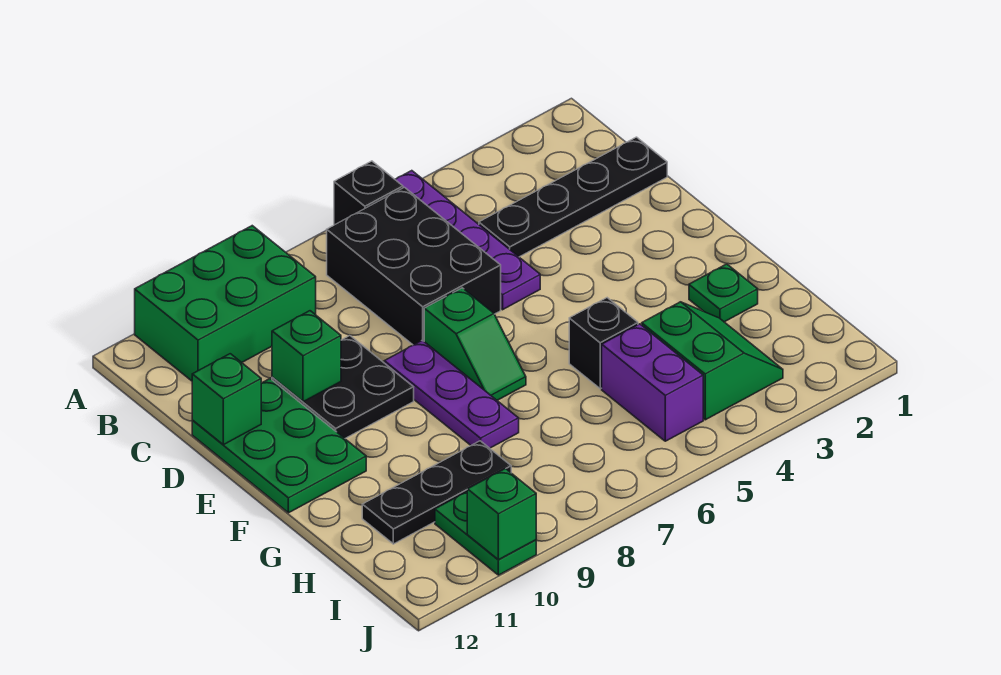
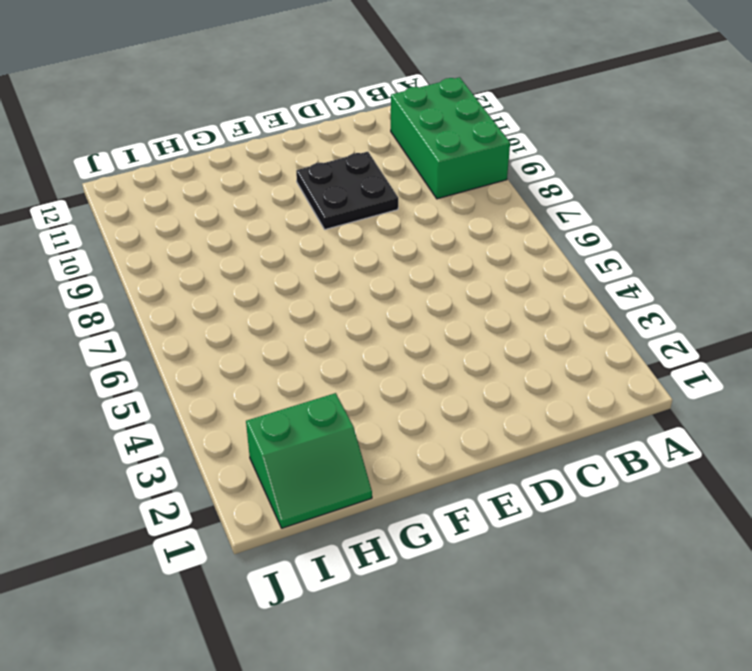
green slope H1:I2 level 1 top 2 -> green slope H3:I4 level 1 top 4
none -> purple plate A5:D5 level 1
none -> black brick A6 level 1
none -> black brick B6:D7 level 1

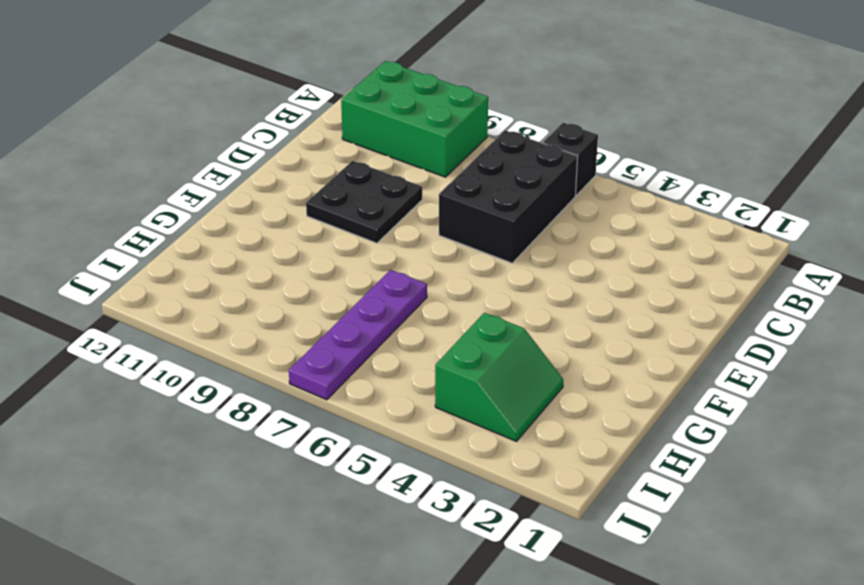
purple plate G7:J7 level 1 -> purple plate A5:D5 level 1
none -> black plate C1:C4 level 1
none -> green plate D11:F12 level 1
none -> green slope E7:F7 level 1 top E

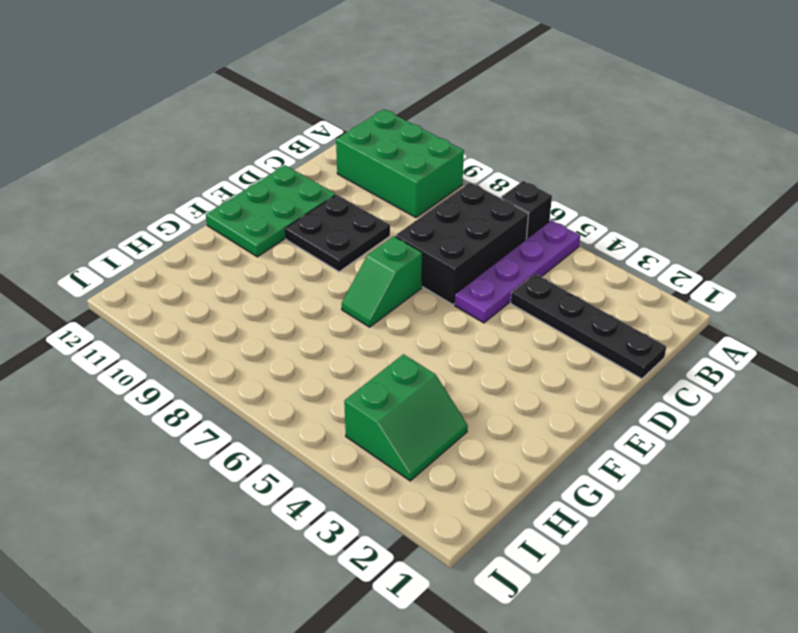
none -> purple plate E8:G8 level 1
none -> green plate G2 level 1
none -> black brick G5 level 1

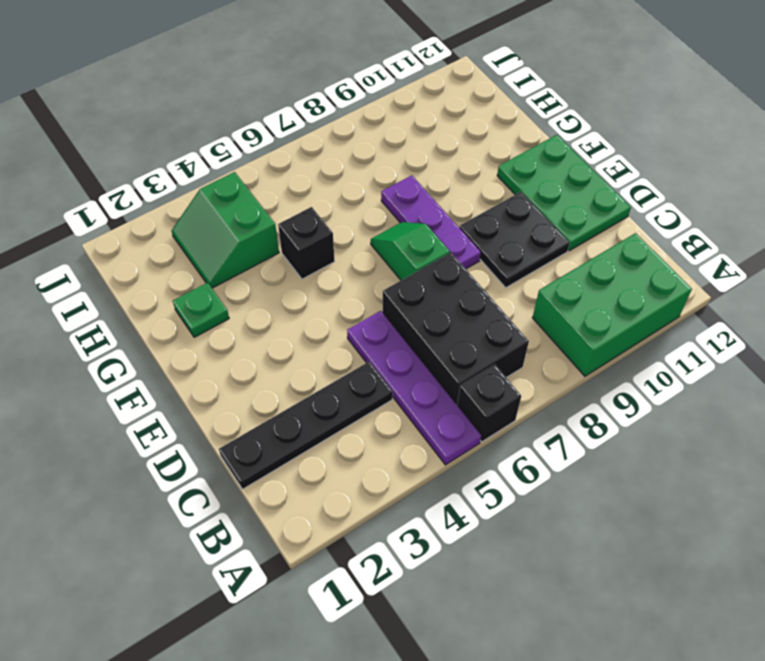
none -> purple brick H5:I5 level 1
none -> black plate H9:H11 level 1
none -> green plate I10:J10 level 1

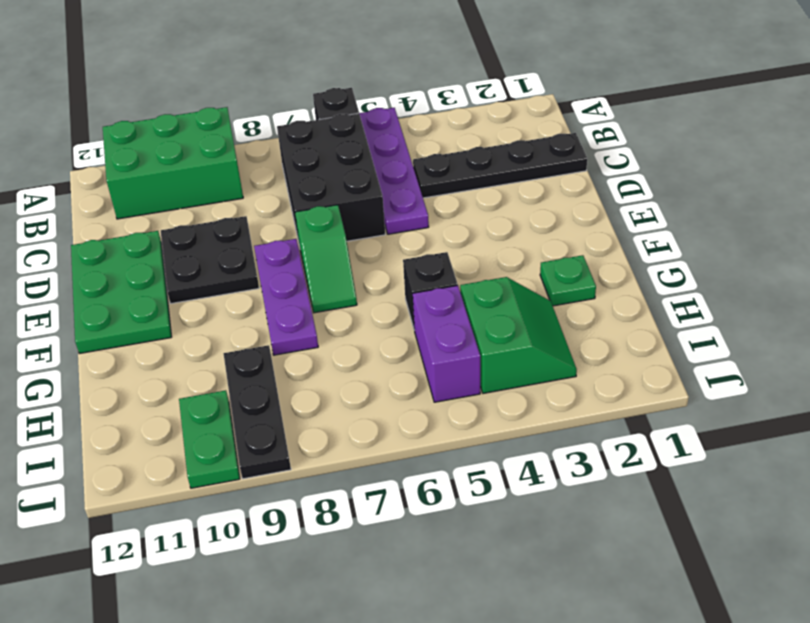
black plate H9:J9 level 1 -> black plate H9:H11 level 1
none -> green brick D10 level 2
none -> green brick D12 level 2
none -> green brick J10 level 2

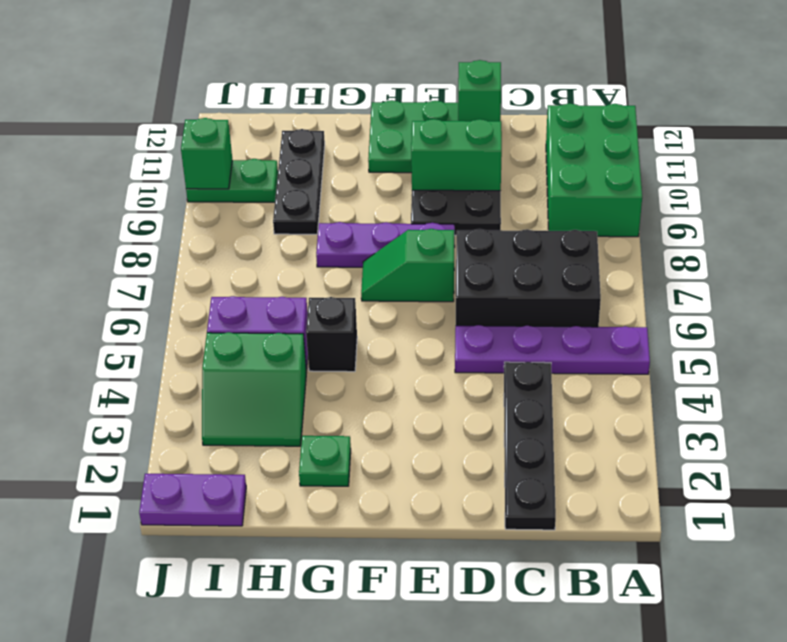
green brick D10:E10 level 2 -> green brick D10 level 2
purple plate I1:J1 level 1 -> none
none -> black brick A6 level 1

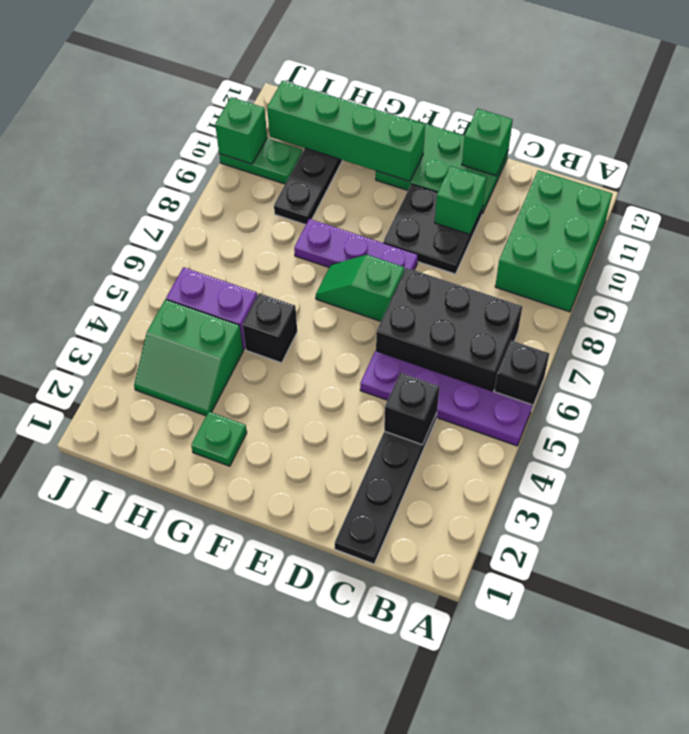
black brick C4 level 2 -> none
green brick F11:I11 level 2 -> none

